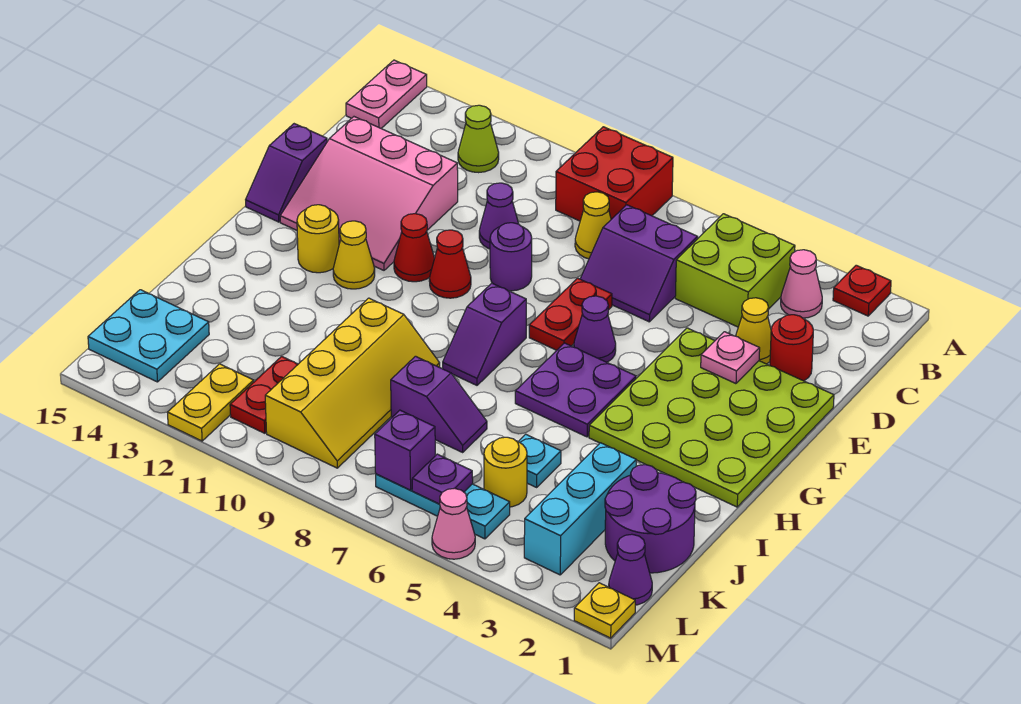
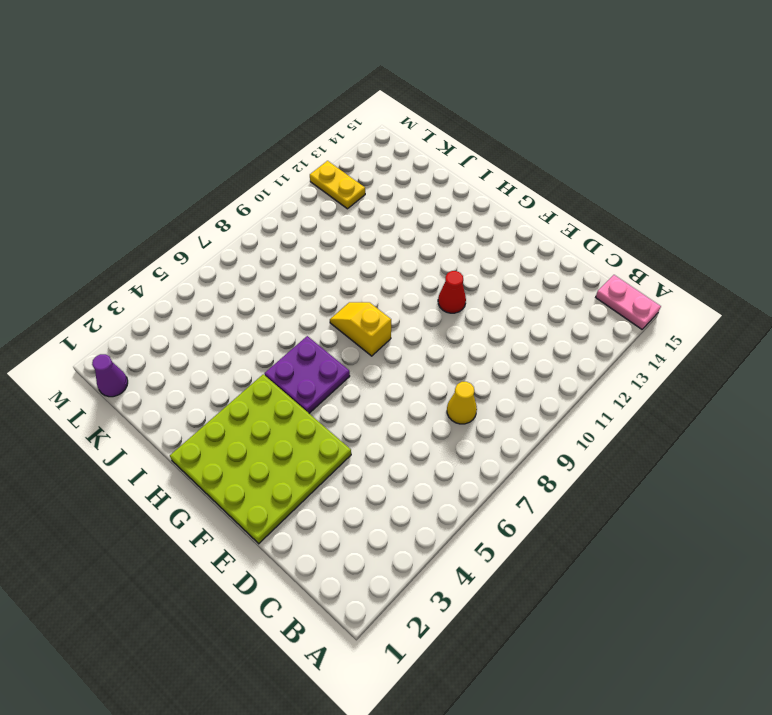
yellow slope G8:H8 level 1 top G -> purple slope G8:H8 level 1 top G
none -> red plate A2 level 1
none -> red brick A8:B9 level 1
none -> pink cone B3 level 1
none -> lime brick B4:C5 level 1

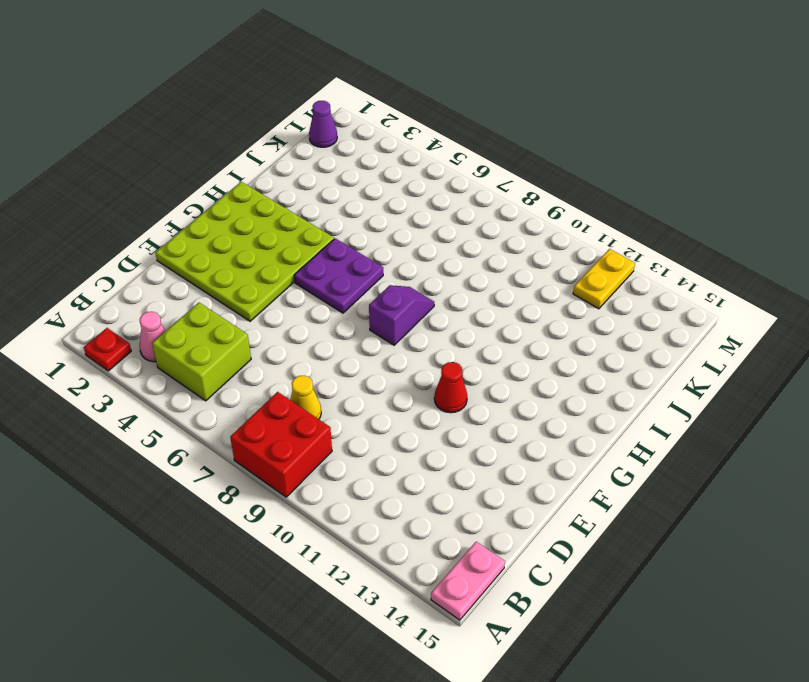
none -> lime cone B12 level 1
none -> purple slope C6:D7 level 1 top C
none -> red round brick D2 level 1
none -> yellow cone D3 level 1

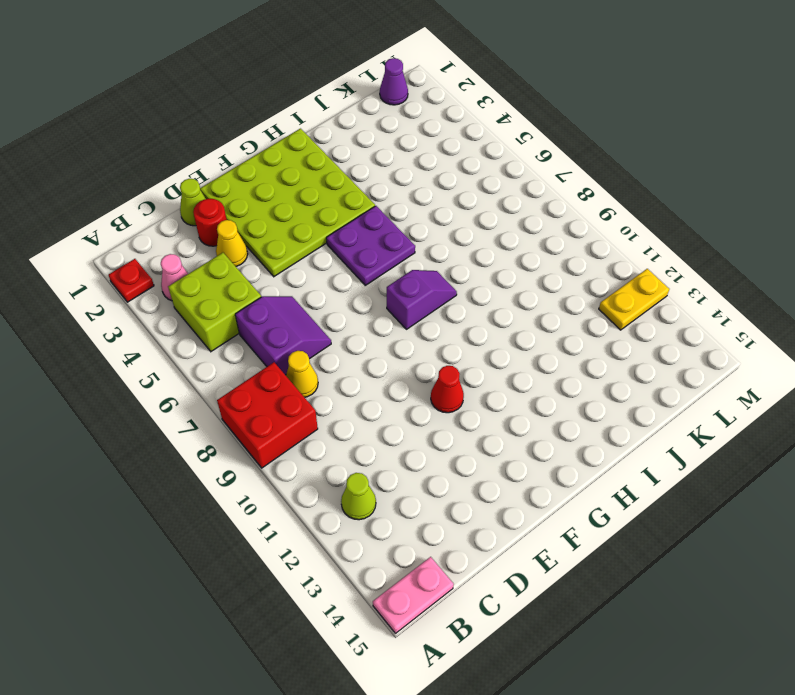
lime cone D1 level 1 -> none
none -> purple cone D10 level 1
none -> pink slope D12:F14 level 1 top D
none -> red plate E7:F7 level 1
none -> purple round brick E9 level 1

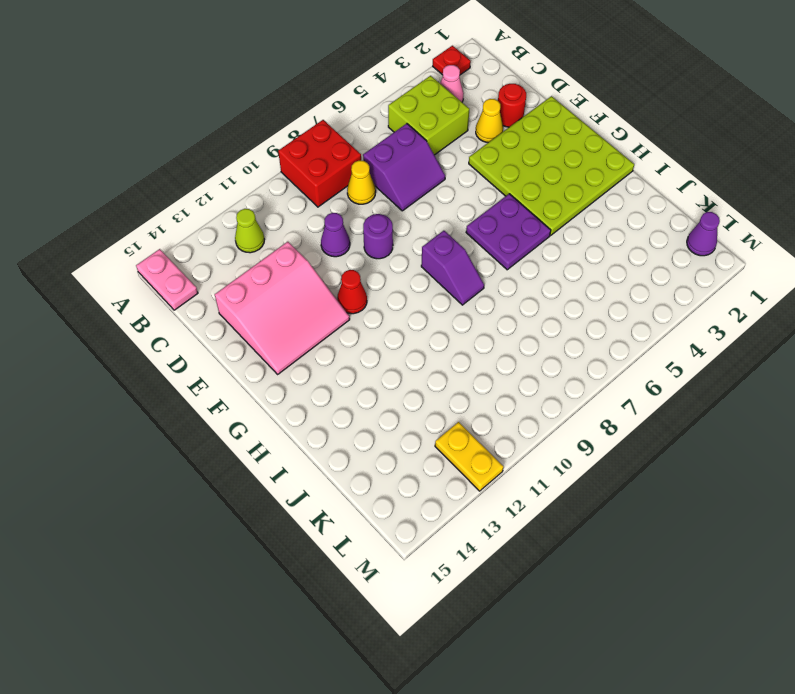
none -> red plate E7:F7 level 1
none -> purple slope E15:F15 level 1 top E
none -> purple cone F6 level 1
none -> red cone F10 level 1

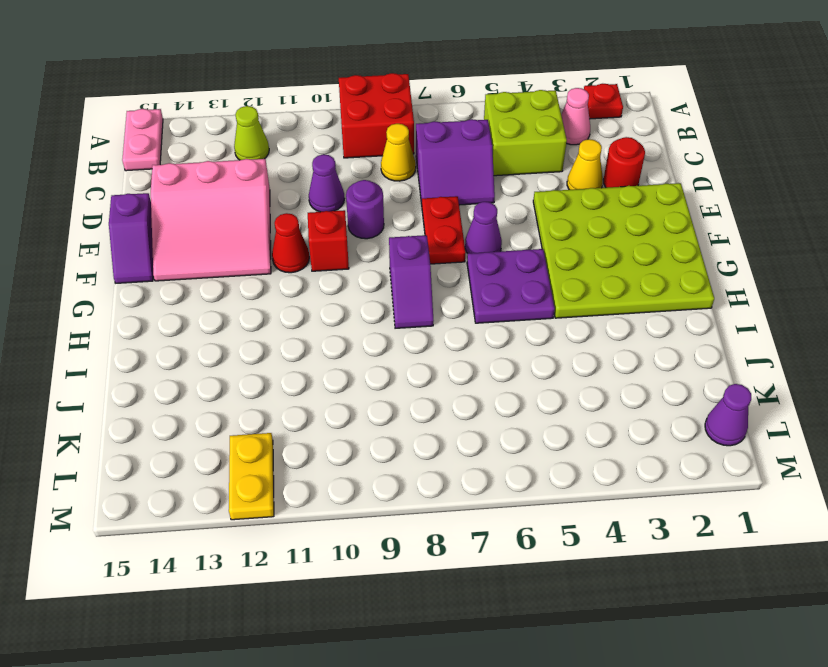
red brick F10 level 1 -> red cone F10 level 1
none -> yellow cone G12 level 1
none -> yellow round brick G13 level 1
none -> yellow slope I9:L10 level 1 top 10
none -> purple round brick J1:K2 level 1

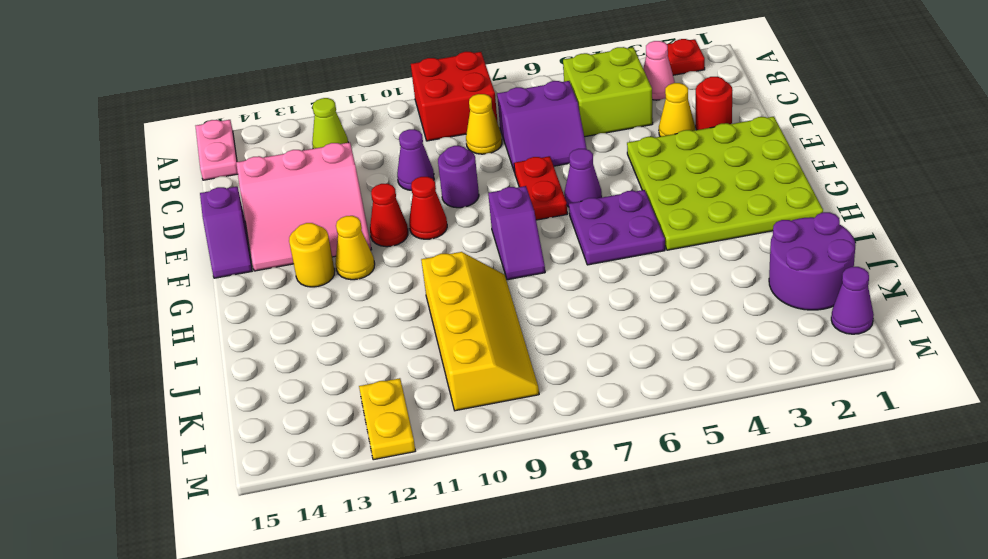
none -> cyan brick J3:L3 level 1
none -> cyan plate J5 level 1
none -> purple slope J7:J8 level 1 top 8
none -> yellow round brick K5 level 1

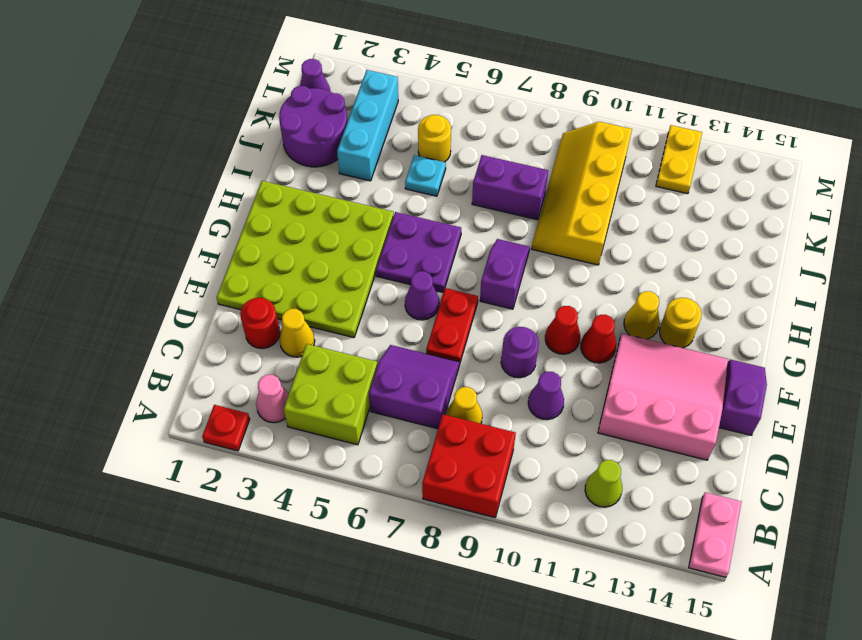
purple brick J7:J8 level 1 -> purple slope J7:J8 level 1 top 8
none -> red plate K11:L11 level 1
none -> cyan plate K14:L15 level 1
none -> cyan plate L5:L7 level 1
none -> yellow plate M1 level 1

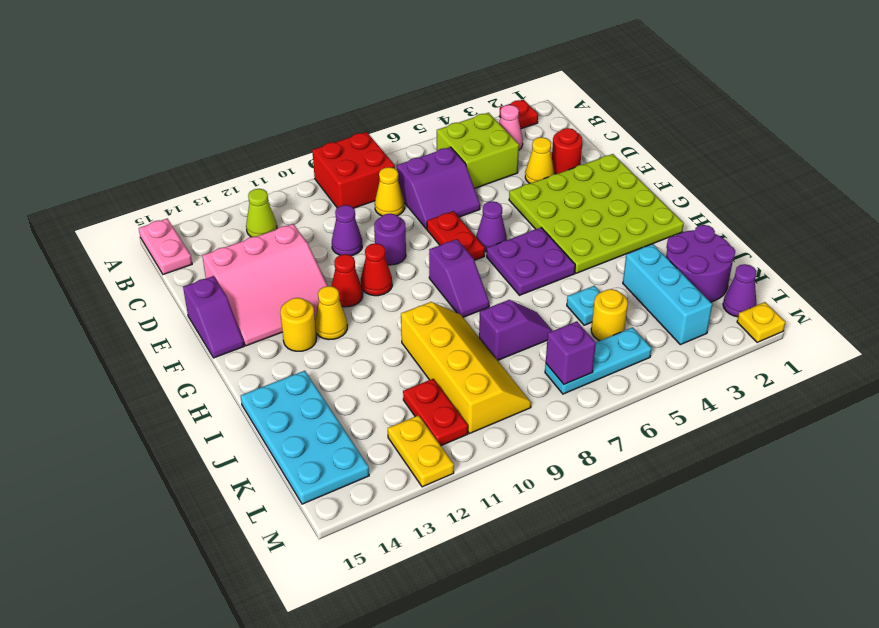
cyan plate I14:L15 level 1 -> cyan plate K14:L15 level 1
none -> pink cone M5 level 1
none -> pink plate E3 level 2
none -> purple plate L6 level 2

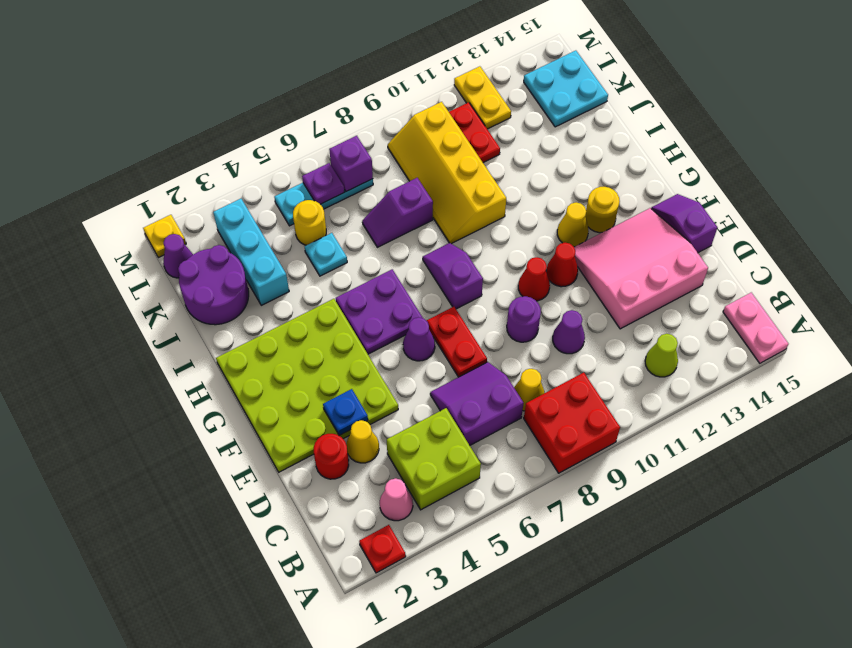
blue plate E3 level 2 -> pink plate E3 level 2
none -> pink cone M5 level 1

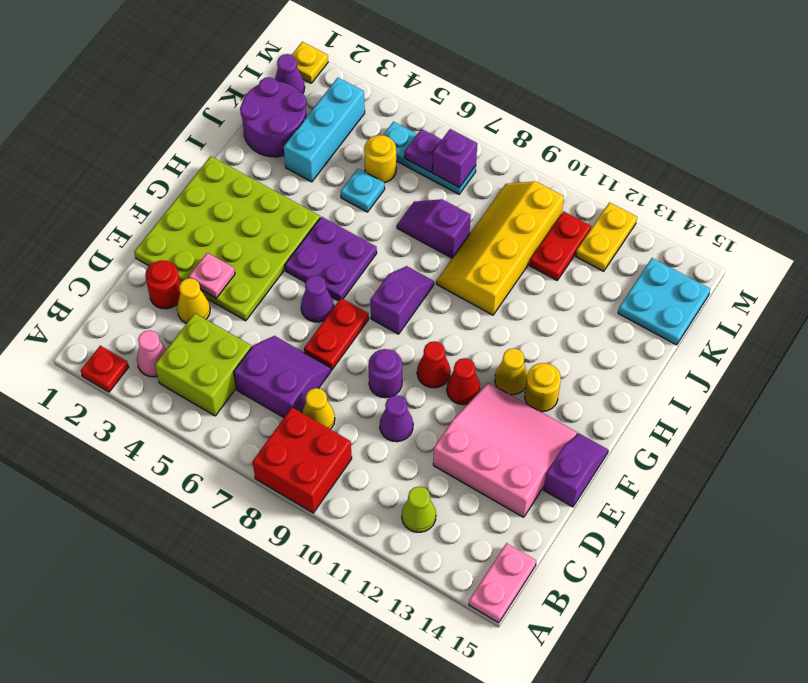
none -> pink cone M5 level 1

